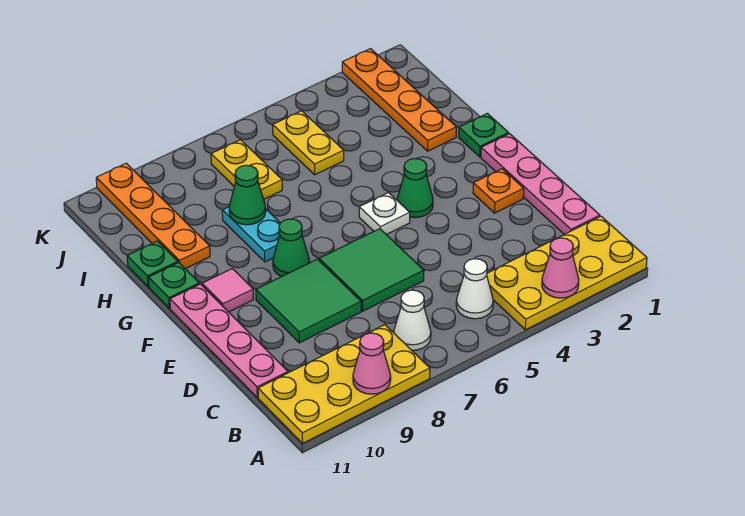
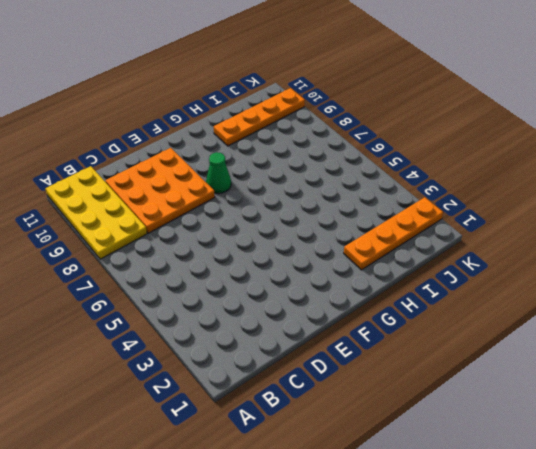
orange plate C8:E10 level 1 -> green tile D8:E9 level 1
none -> yellow plate A1:B4 level 1
none -> white cone B5 level 1
none -> white cone B7 level 1

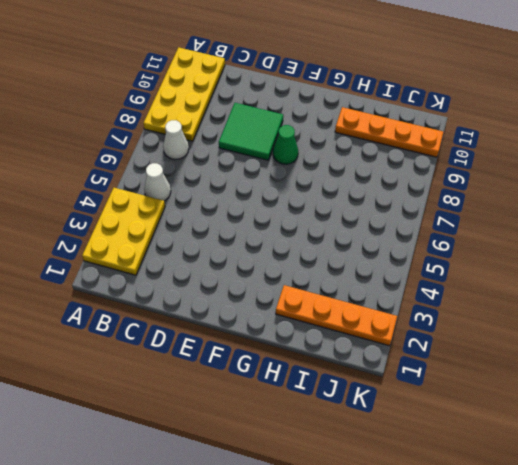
yellow plate A2:B4 level 1 -> yellow plate A1:B4 level 1
none -> pink plate C1:F1 level 1
none -> pink plate C11:F11 level 1
none -> green tile D6:E7 level 1

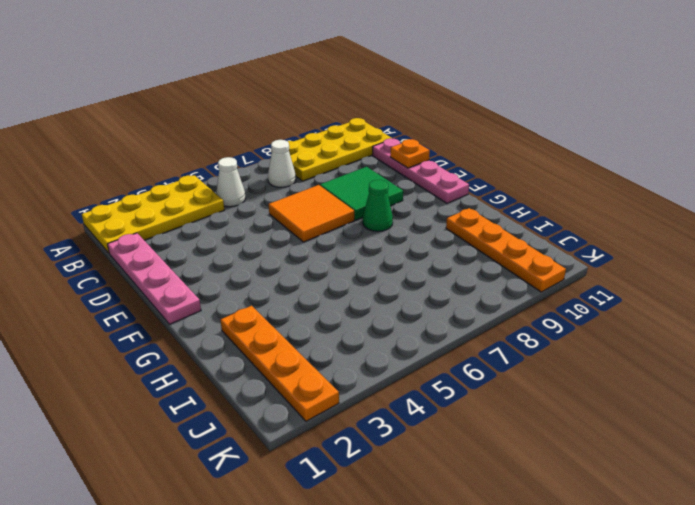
orange tile D6:E7 level 1 -> green tile D6:E7 level 1
orange plate D11 level 2 -> orange plate E2 level 1
none -> green cone F4 level 1
none -> white plate F5 level 1
none -> pink tile F10 level 1

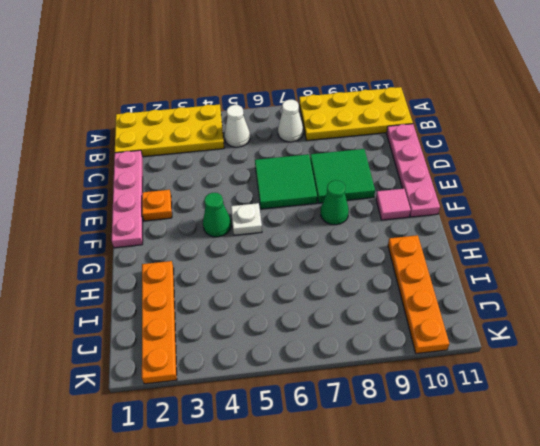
none -> green plate G1 level 1
none -> cyan plate G8:H8 level 1
none -> green plate G11 level 1

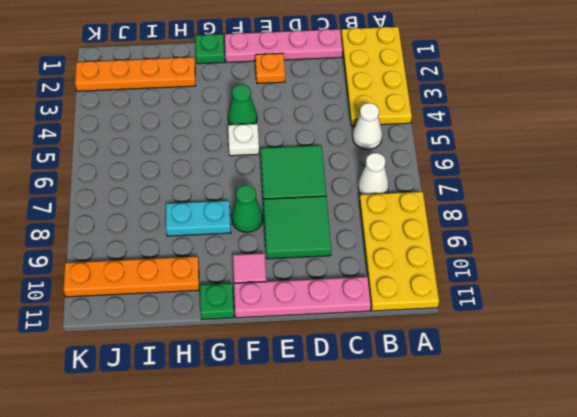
none -> green plate H11 level 1
none -> yellow plate I5:J5 level 1
none -> yellow plate I7:J7 level 1

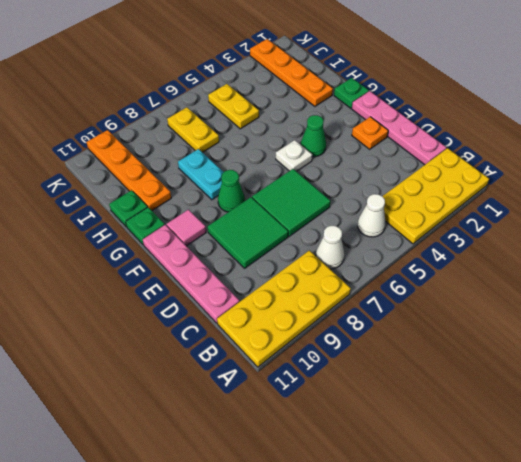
none -> pink cone A3 level 2
none -> pink cone A9 level 2
none -> green cone H8 level 2

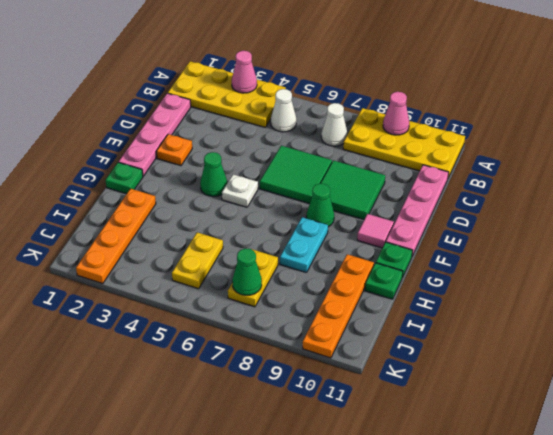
green cone J7 level 2 -> green cone H8 level 2

